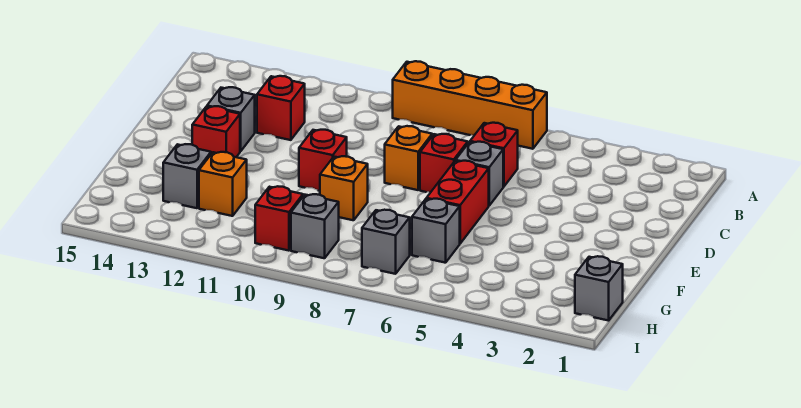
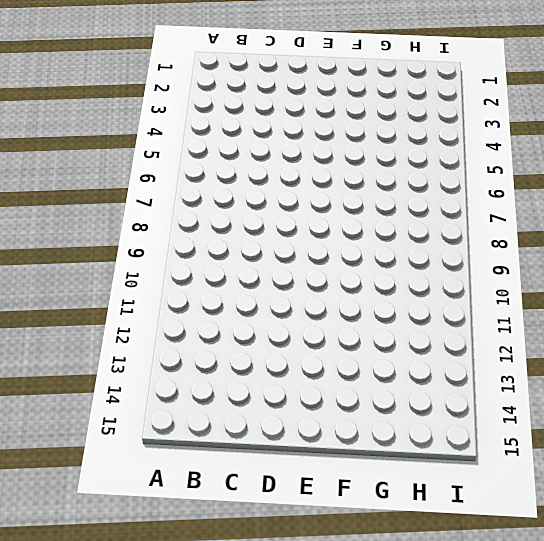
none -> orange brick A6:A9 level 1
none -> red brick C6 level 1
none -> red brick C12 level 1

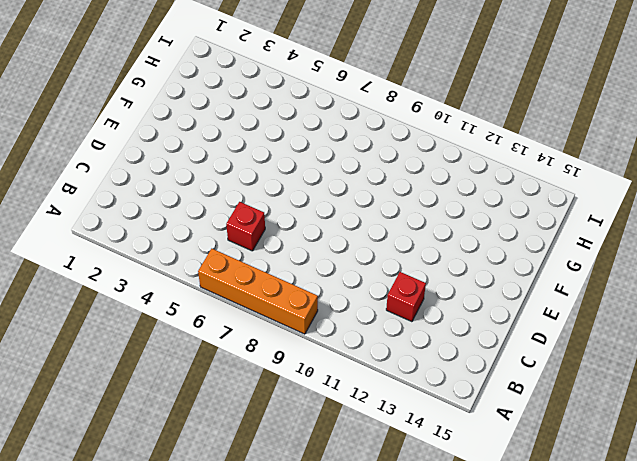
none -> grey brick D6 level 1
none -> red brick D7 level 1
none -> orange brick D8 level 1

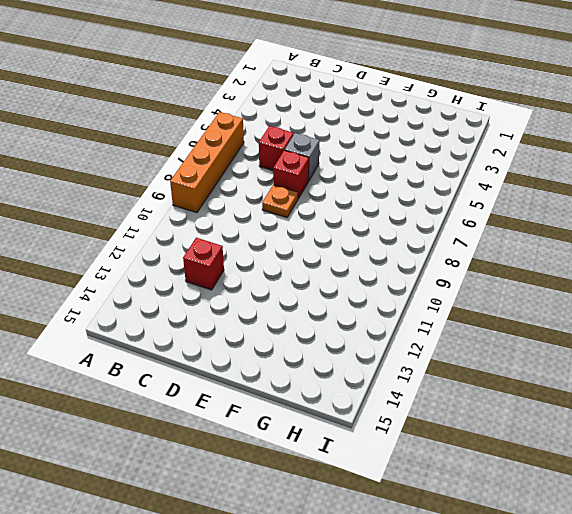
orange plate D8 level 1 -> orange brick D8 level 1
none -> grey brick D13 level 1
none -> red brick E6:F6 level 1
none -> red brick E10 level 1

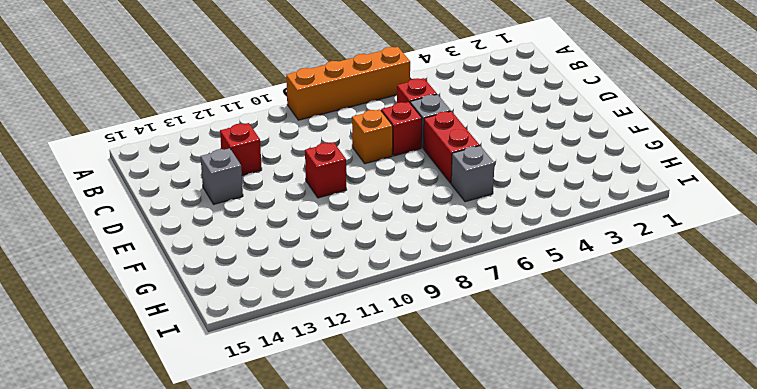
none -> red brick E13 level 1
none -> orange brick F9 level 1
none -> orange brick G12 level 1

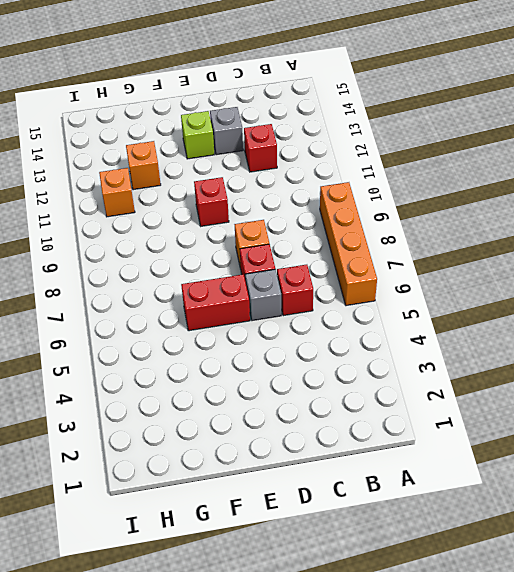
lime brick E13 level 1 -> red brick E13 level 1
orange brick H11 level 1 -> orange brick F9 level 1
none -> grey brick G6 level 1
none -> grey brick G13 level 1
none -> grey brick H1 level 1

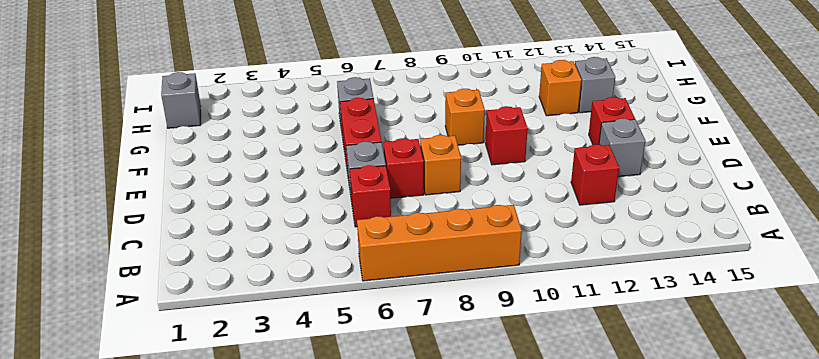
none -> grey brick H7 level 1
none -> grey brick H9 level 1
none -> red brick H10 level 1

